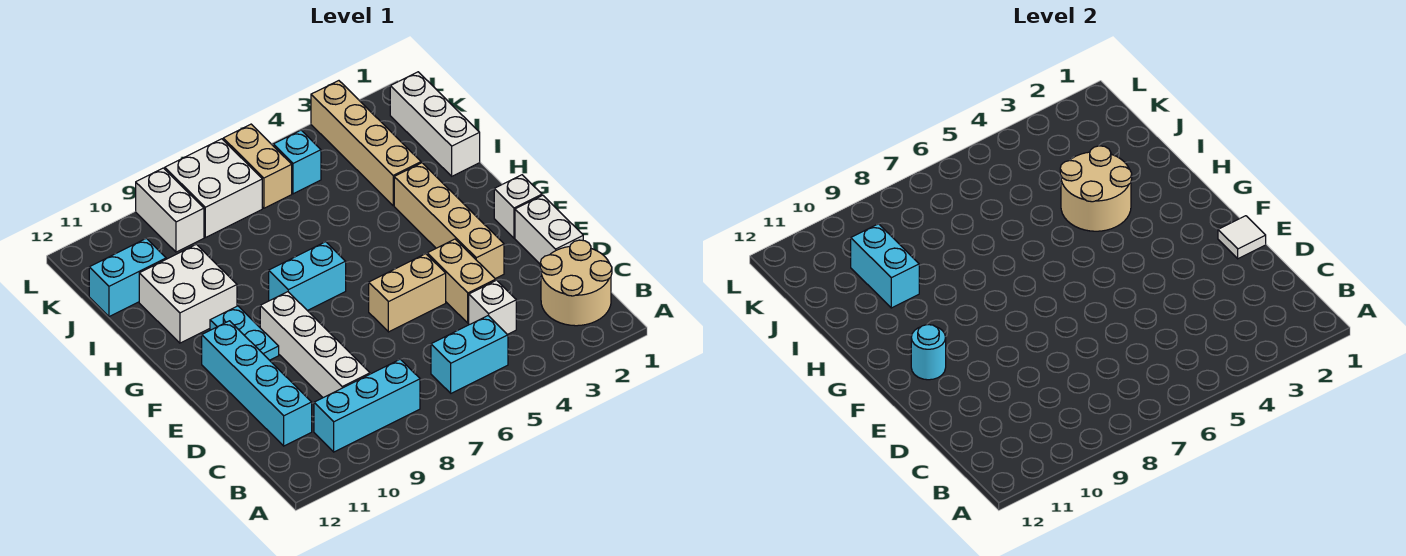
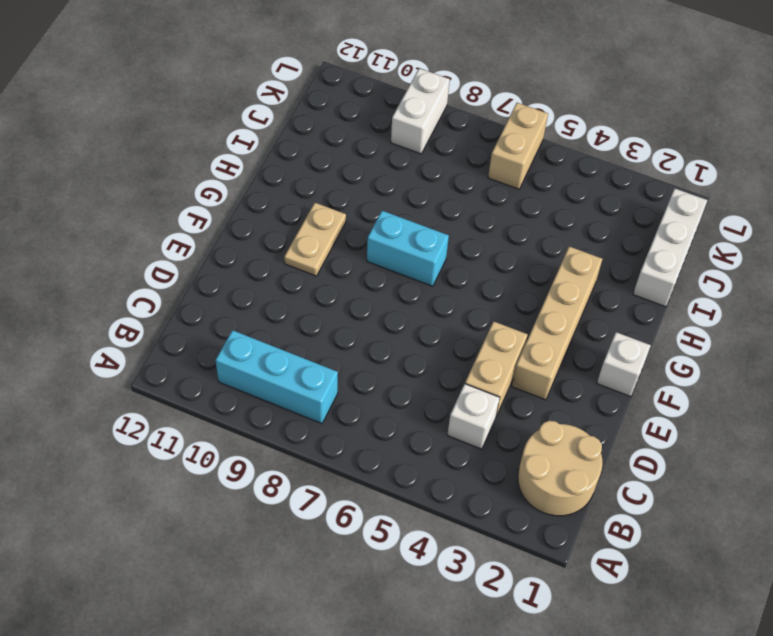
tan plate F10:G10 level 1 -> cyan plate F10:G10 level 1
none -> cyan brick B5:B6 level 1
none -> white brick C9:F9 level 1
none -> cyan brick C11:F11 level 1

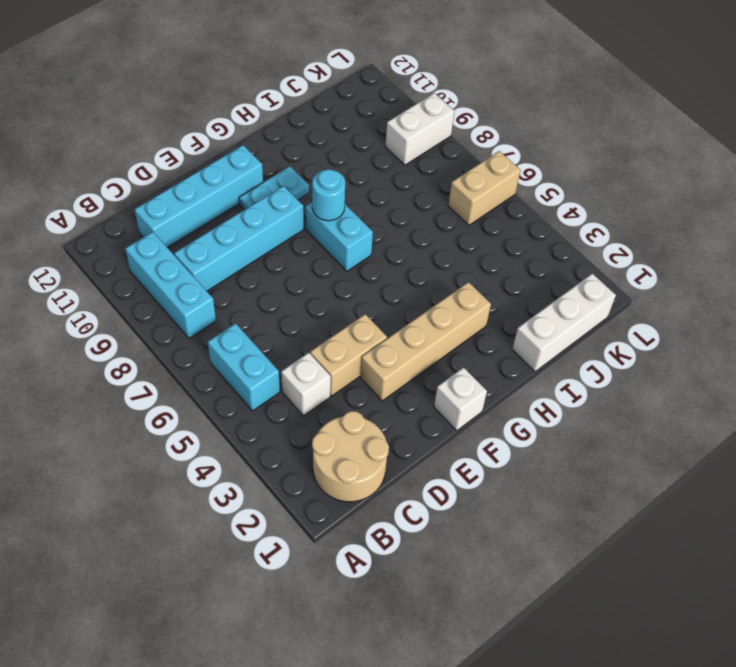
cyan brick C9:F9 level 1 -> white brick C9:F9 level 1
cyan round brick G8 level 2 -> cyan round brick F11 level 2
none -> white brick D1:E1 level 1
none -> tan brick E5:E6 level 1
none -> white brick H10:I11 level 1

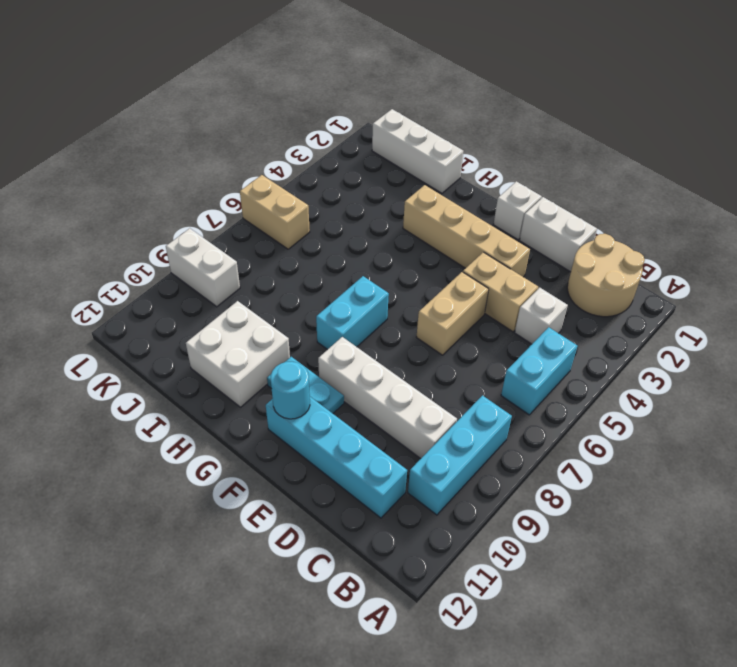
none -> tan brick I3:L3 level 1
none -> cyan brick J11:J12 level 1
none -> cyan brick K5 level 1

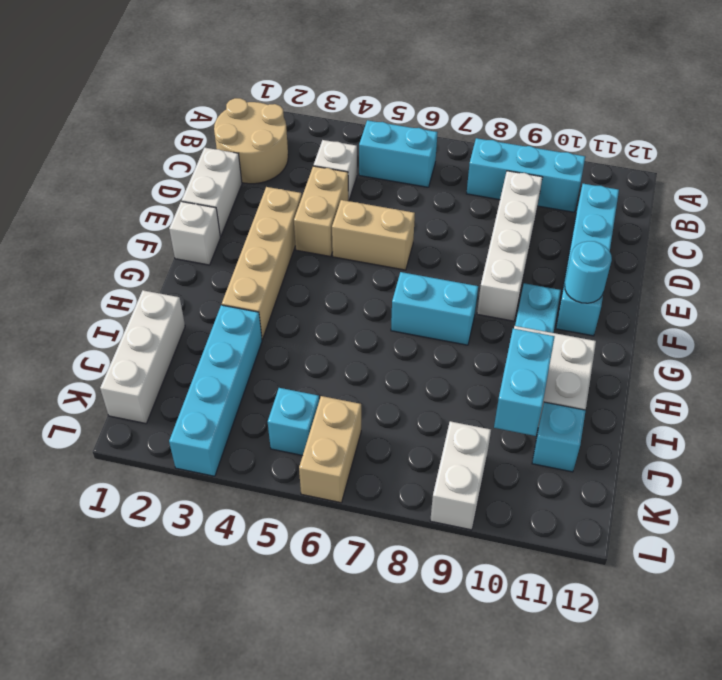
cyan brick I3:L3 level 1 -> tan brick I3:L3 level 1
cyan brick J11 level 1 -> cyan brick J11:J12 level 1
none -> white brick K7:L8 level 1
none -> white tile E1 level 2
none -> tan round brick H3:I4 level 2

